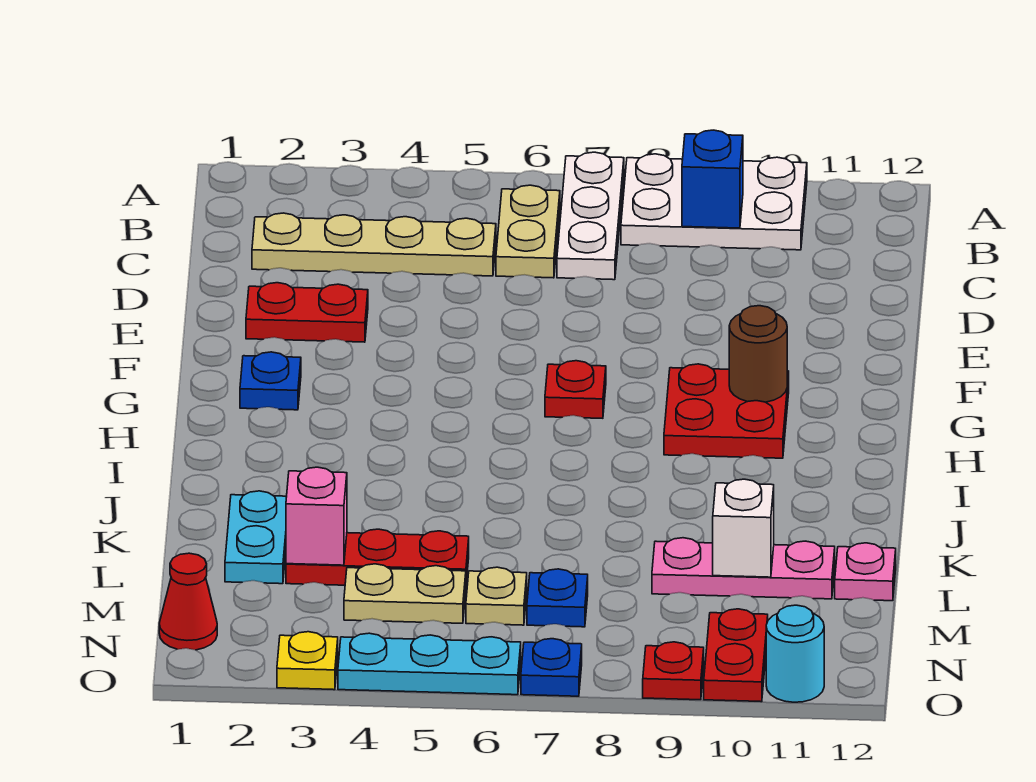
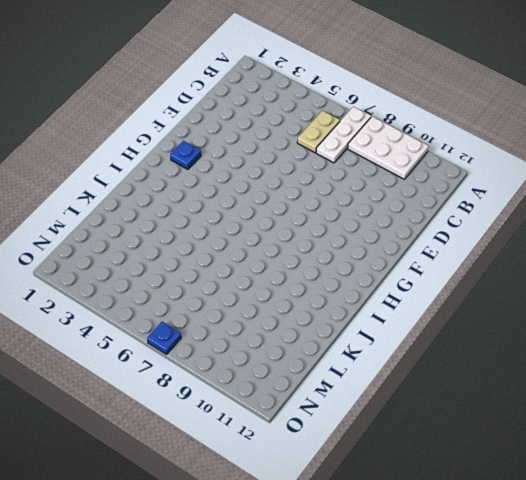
none -> tan plate C2:C5 level 1
none -> red plate E2:E3 level 1
none -> red plate G7 level 1

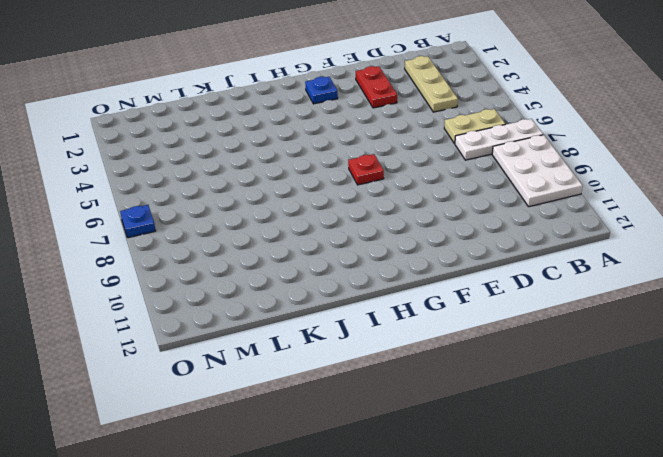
tan plate C2:C4 level 1 -> tan plate C2:C5 level 1
none -> red plate G9:H10 level 1
none -> cyan plate K2:L2 level 1
none -> red plate L3:L5 level 1

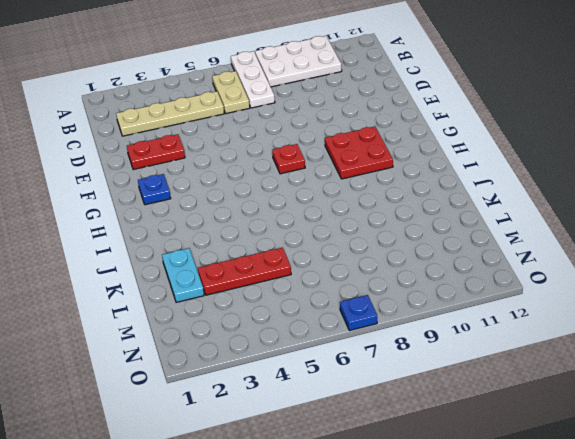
none -> pink plate L9:L11 level 1
none -> pink plate L12 level 1
none -> tan plate M4:M5 level 1

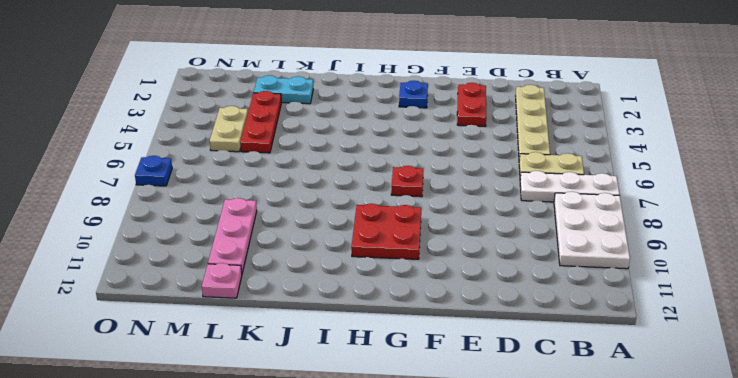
none -> tan plate M6 level 1
none -> blue plate M7 level 1
none -> red cone N1 level 1

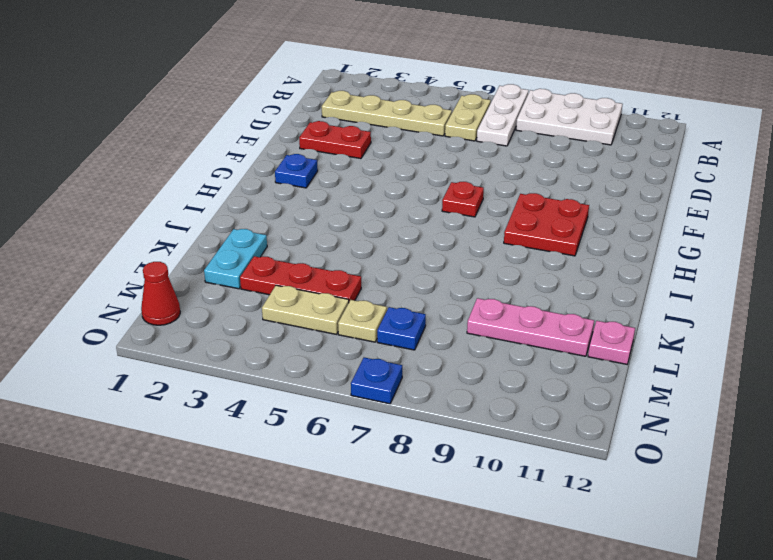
none -> red plate N10:O10 level 1
none -> yellow plate O3 level 1
none -> cyan plate O4:O6 level 1

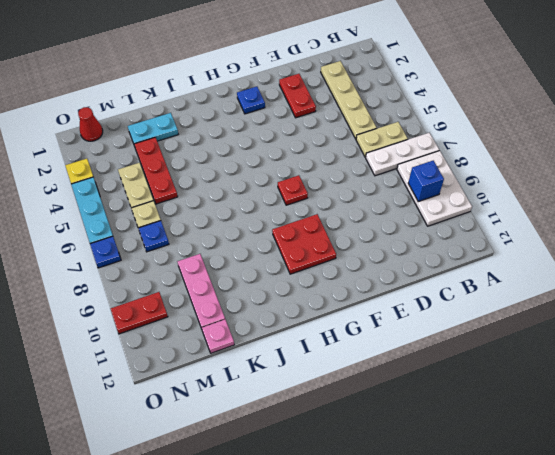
none -> red plate O9 level 1
none -> cyan round brick O11 level 1
none -> brown round brick G10 level 2

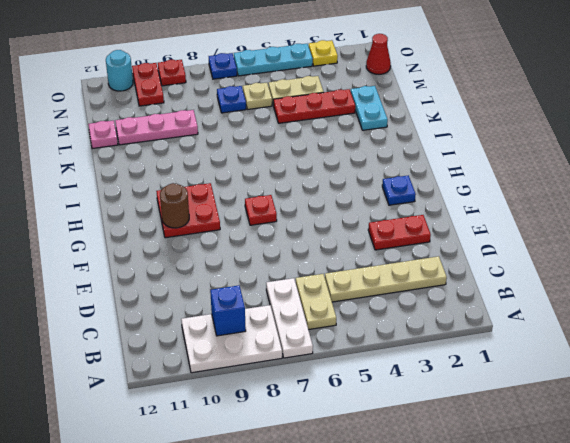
none -> pink brick L3 level 2
none -> white brick L10 level 2

